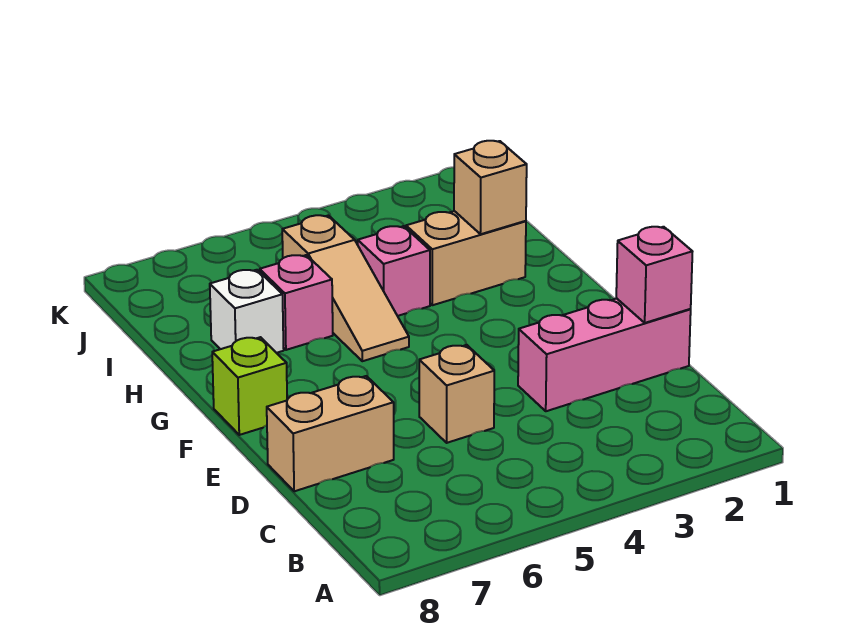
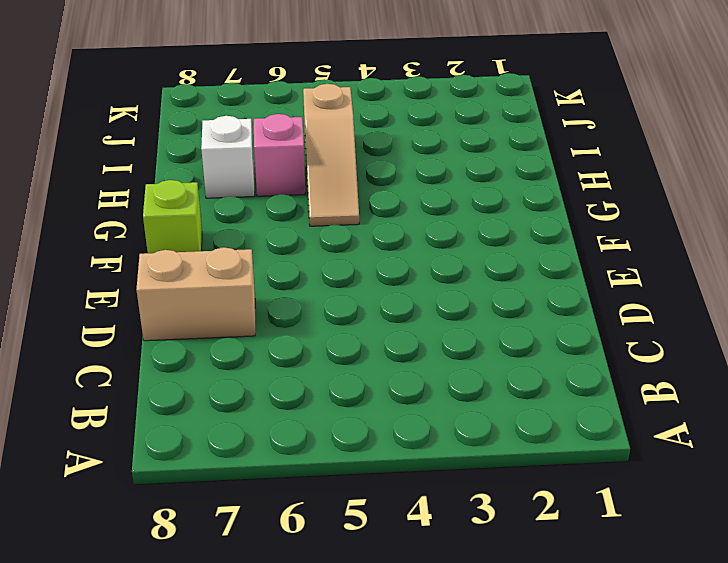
none -> pink brick D1:D3 level 1
none -> tan brick D5 level 1

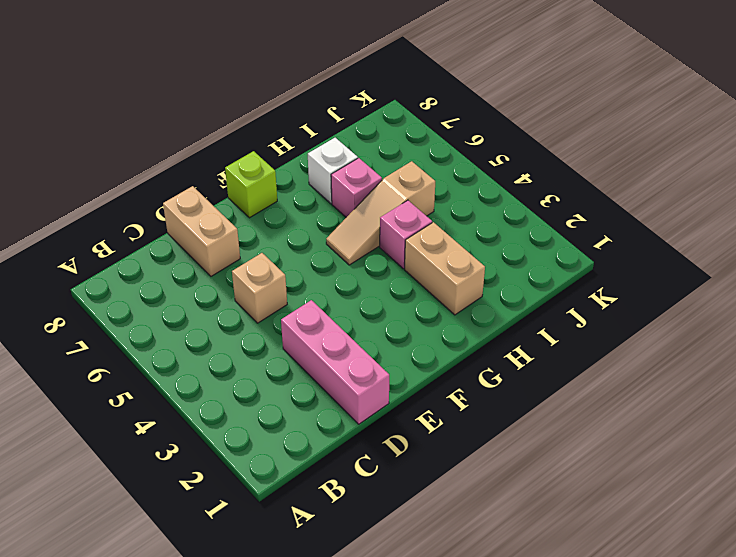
none -> pink brick D1 level 2
none -> tan brick H2 level 2

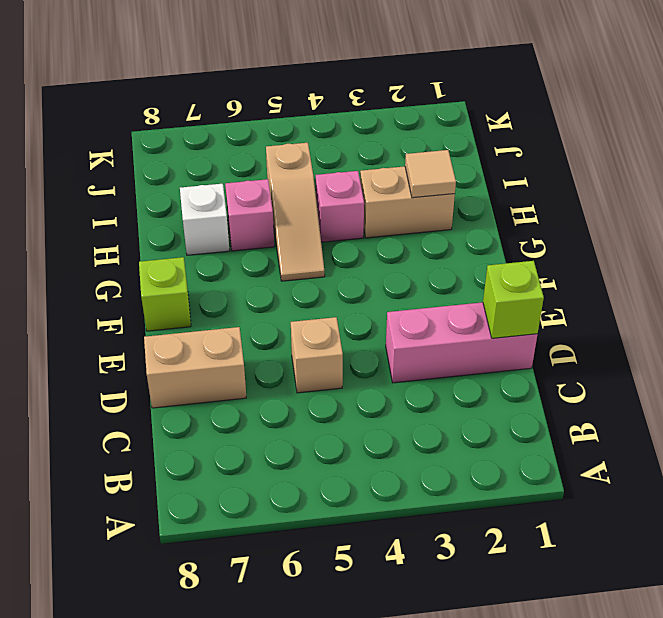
lime brick D1 level 2 -> pink brick D1 level 2
tan tile H2 level 2 -> tan brick H2 level 2

